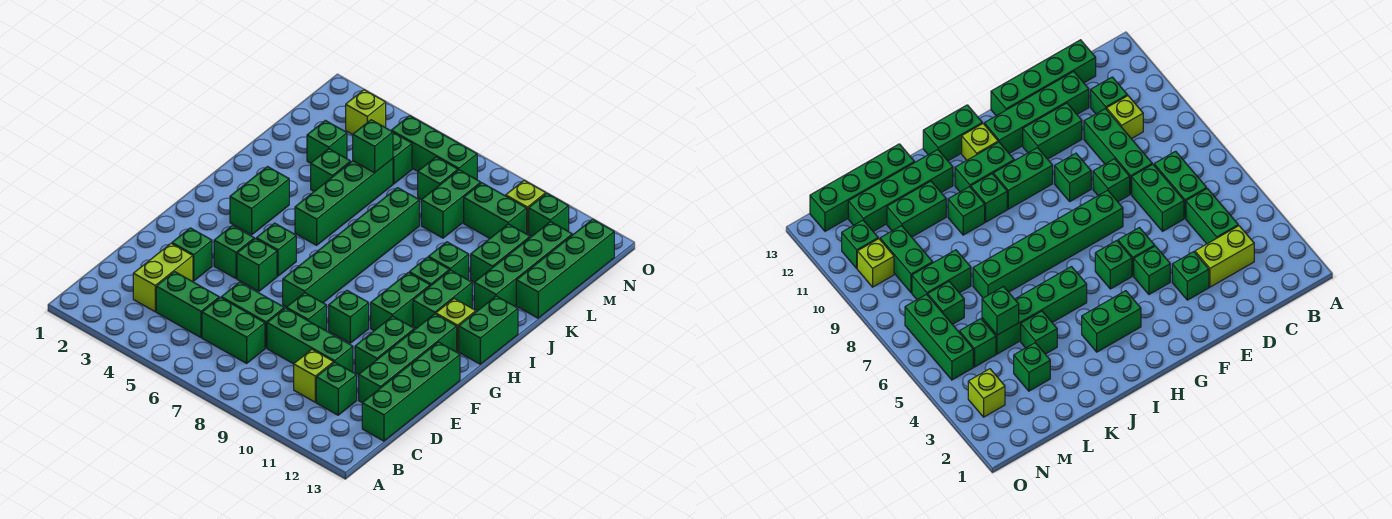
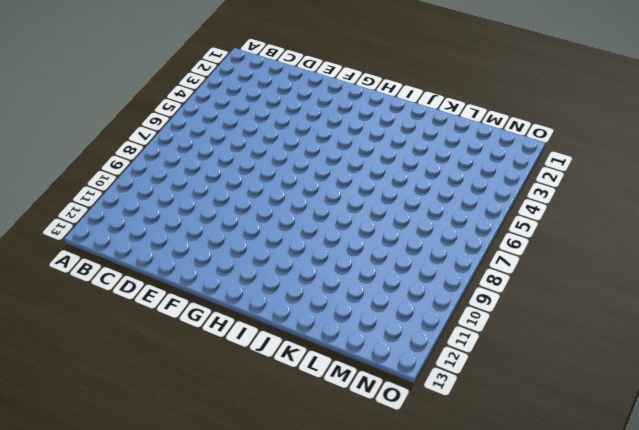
none -> lime brick C3:D3 level 1
none -> green brick C4:C5 level 1
none -> green brick C6:C7 level 1
none -> lime brick C10 level 1

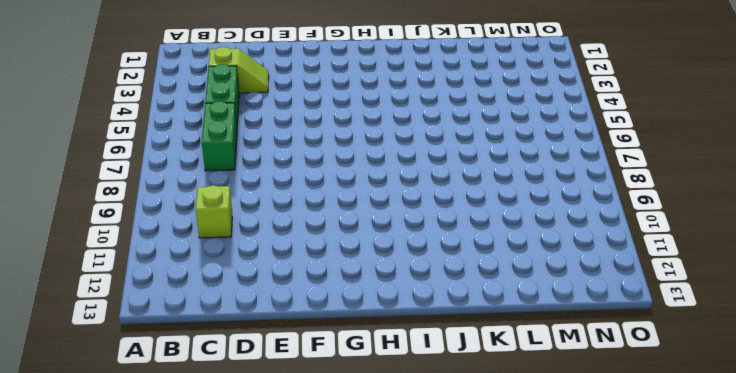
lime slope C3:D3 level 1 top C -> lime brick C3:D3 level 1
none -> green brick C11 level 1
none -> green brick C13:F13 level 1
none -> green brick D6:D7 level 1
none -> green brick D8:D10 level 1

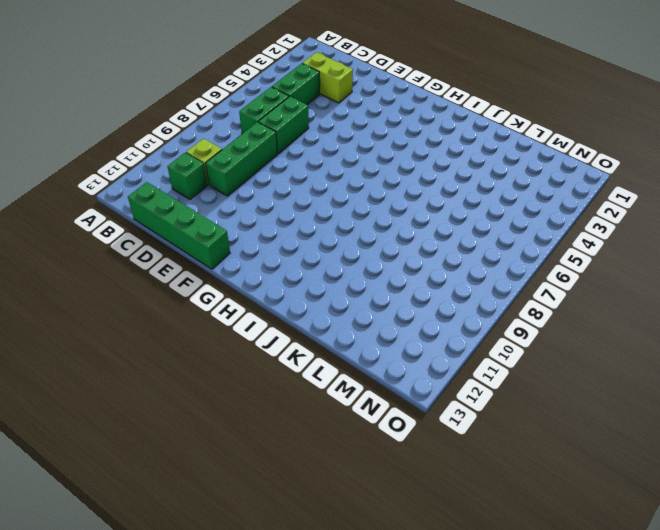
none -> green brick D12:G12 level 1
none -> green brick E3 level 1
none -> green brick E8 level 1
none -> green brick E11:F11 level 1

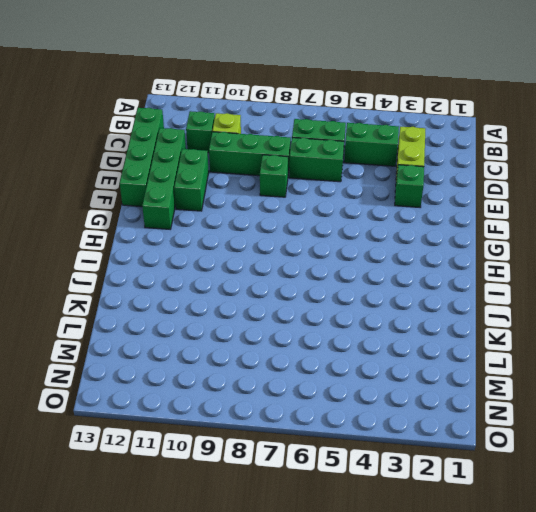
none -> green brick F4 level 1
none -> green brick F5 level 1
none -> green brick F7:K7 level 1
none -> green brick F9 level 1

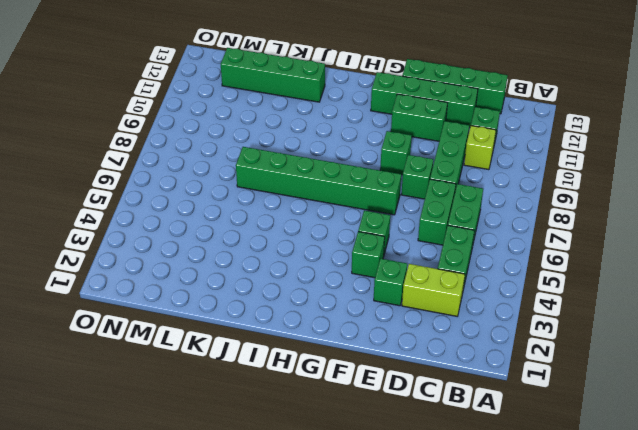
none -> green brick G5 level 1
none -> green brick G10:H10 level 1
none -> green brick H3:I3 level 1
none -> green brick H11:I11 level 1

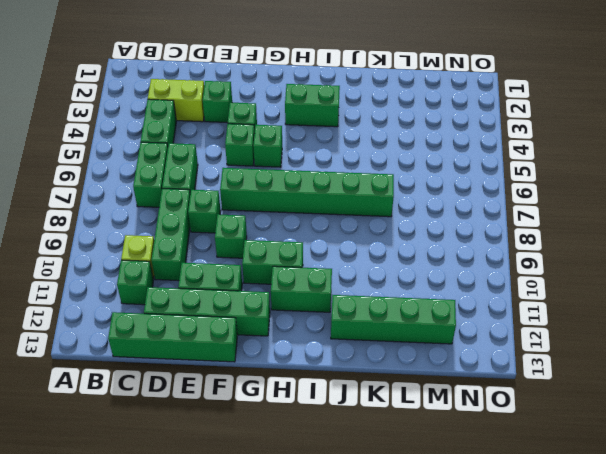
none -> lime brick H12 level 1
none -> green brick H13:I13 level 1
none -> green brick I5:L5 level 1
none -> green brick I10 level 1

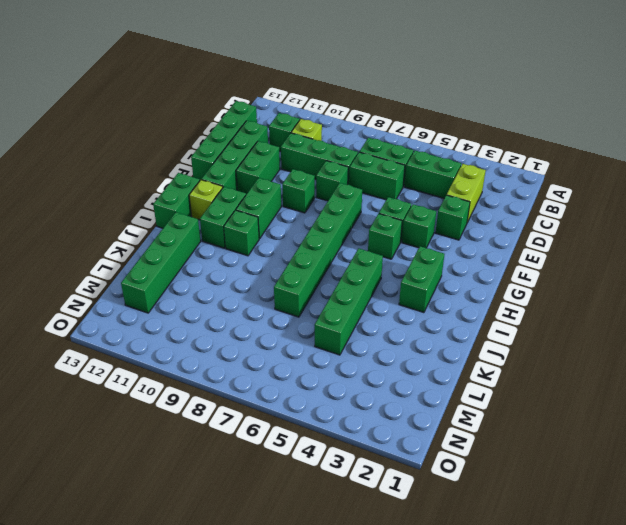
none -> green brick J10 level 1
none -> green brick K4 level 1
none -> green brick K11:L11 level 1
none -> green brick K13:N13 level 1

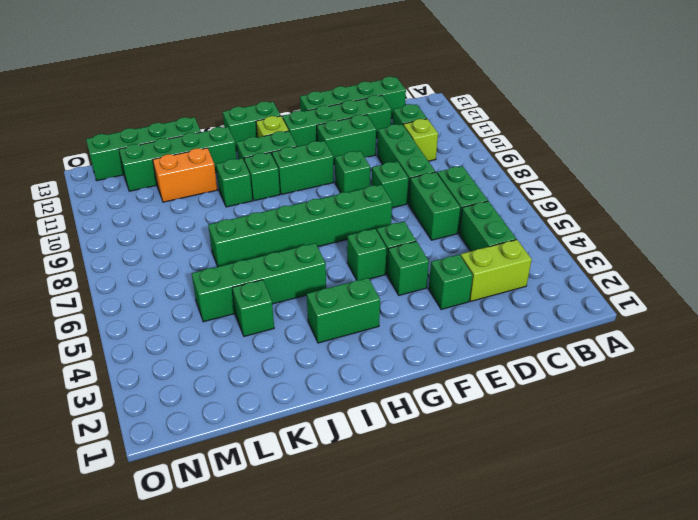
orange brick K11:L11 level 1 -> green brick K11:L11 level 1
none -> green brick L3 level 1
none -> green brick L8:M8 level 1
none -> green brick M5 level 1
none -> green brick M7 level 1

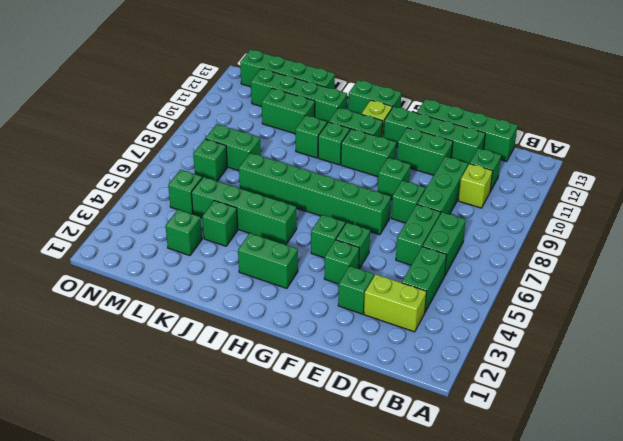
none -> green brick M9:M10 level 1
none -> lime brick N3 level 1
none -> green brick N5:N7 level 1
none -> lime brick N10 level 1

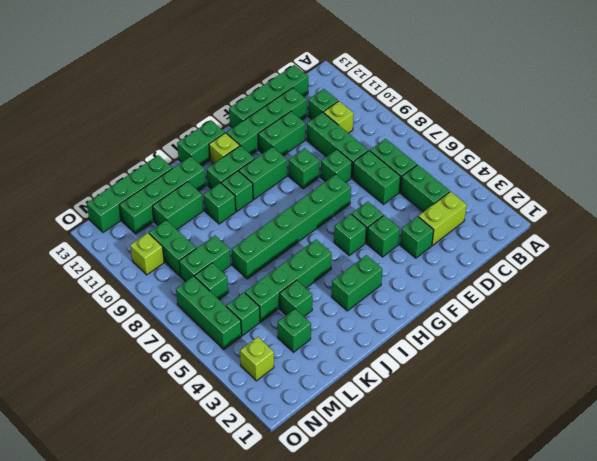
none -> green brick N11 level 1
none -> green brick L5 level 2

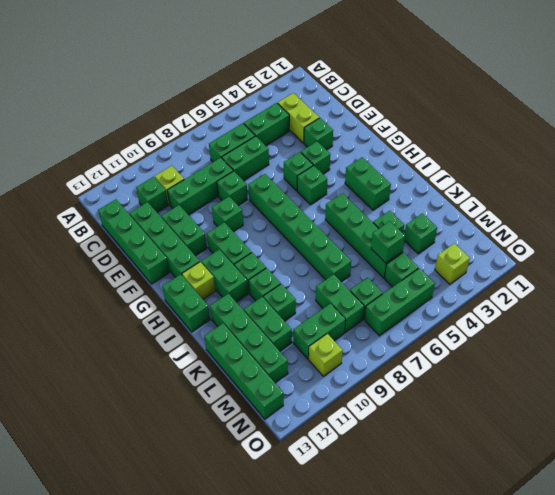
green brick K10 level 1 -> green brick N11 level 1

